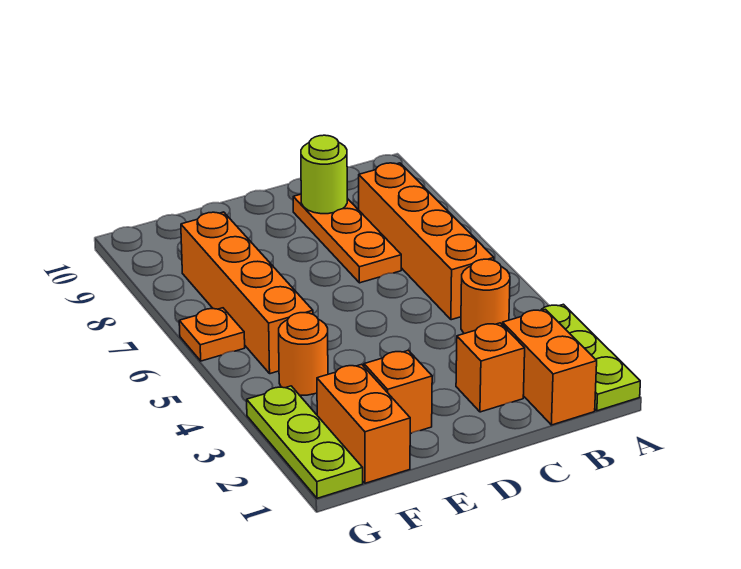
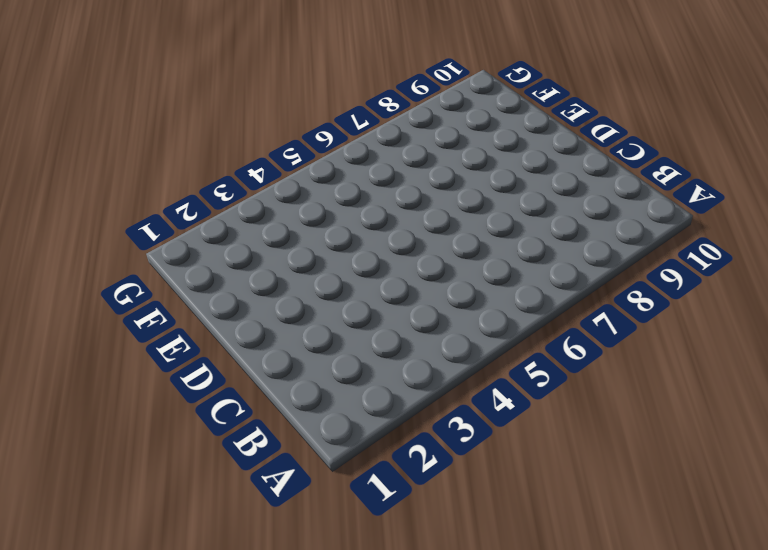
none -> lime plate A1:A3 level 1
none -> orange brick B1:B2 level 1
none -> orange round brick B4 level 1

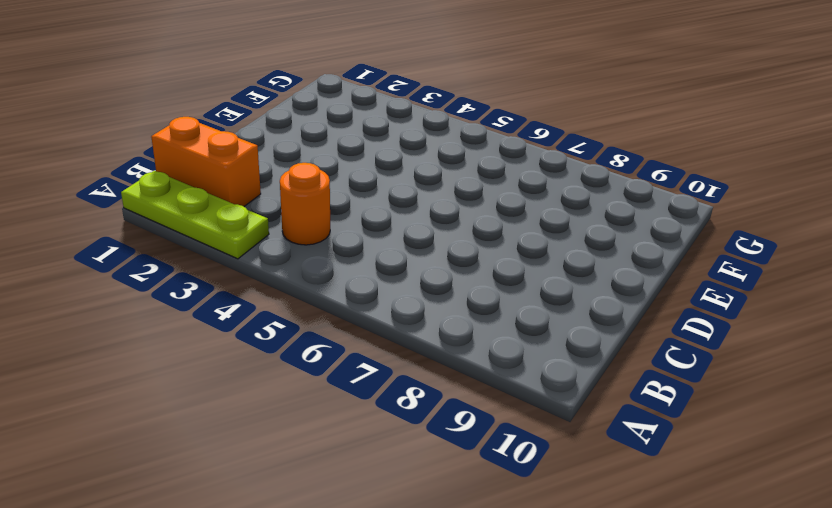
none -> orange brick B5:B8 level 1
none -> orange brick C2 level 1
none -> orange plate C7:C9 level 1

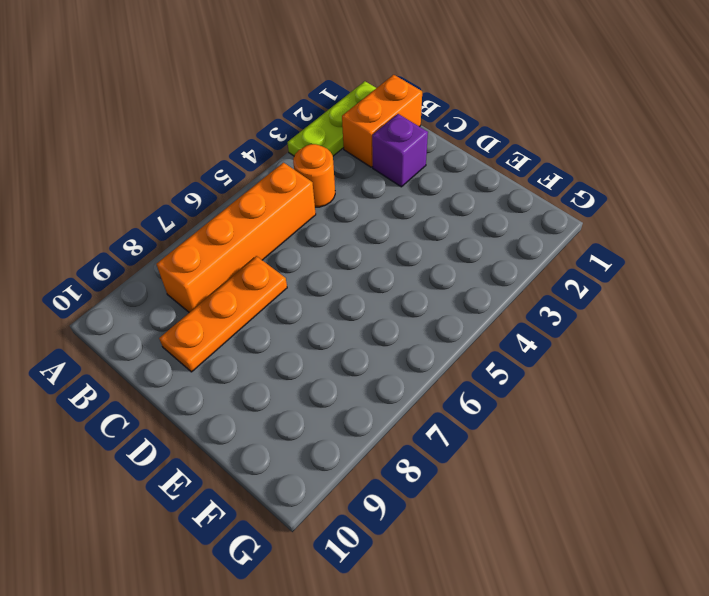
purple brick C2 level 1 -> orange brick C2 level 1
none -> orange brick E2 level 1
none -> orange brick F1:F2 level 1
none -> orange round brick F4 level 1

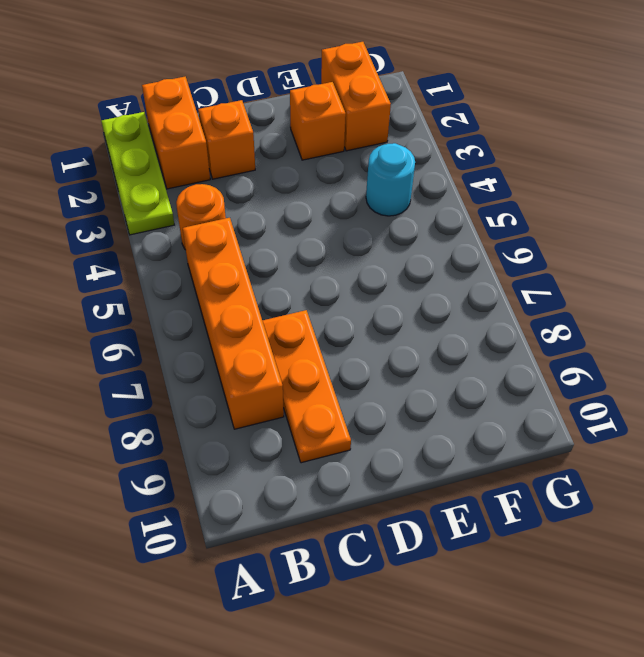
cyan round brick F4 level 1 -> orange round brick F4 level 1
none -> orange brick F5:F8 level 1
none -> lime plate G1:G3 level 1
none -> orange plate G6 level 1

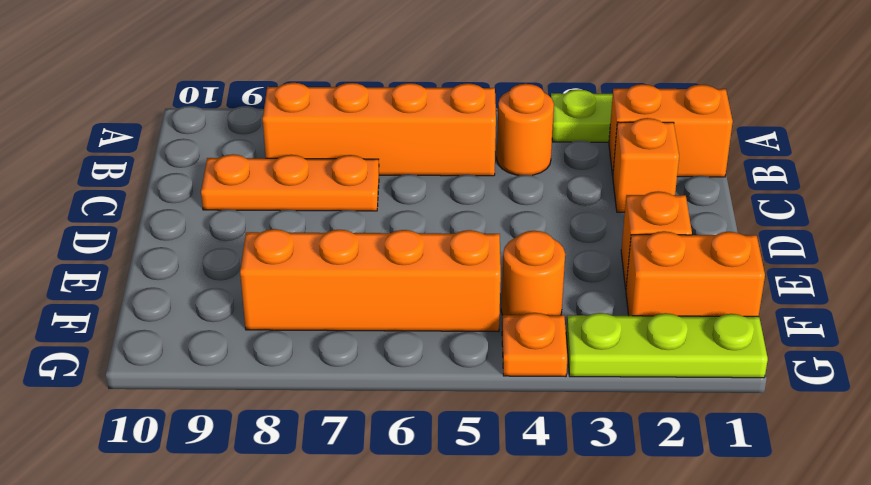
orange plate G4 level 1 -> orange plate G6 level 1
none -> lime round brick C9 level 2

